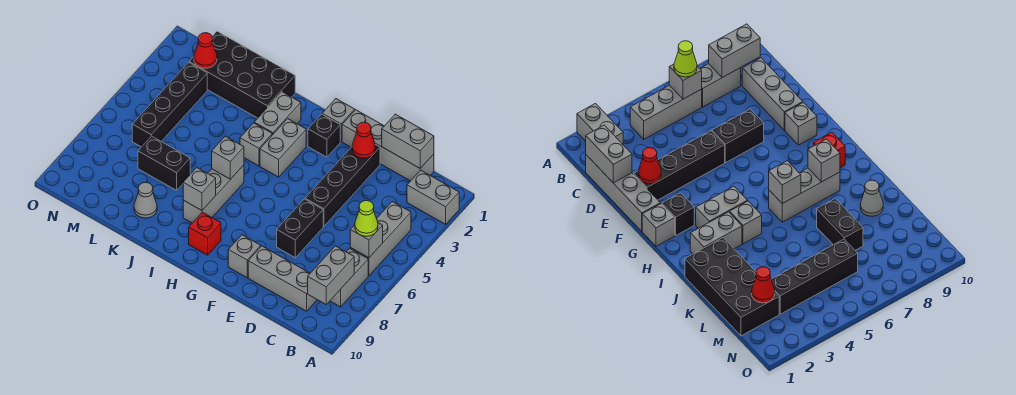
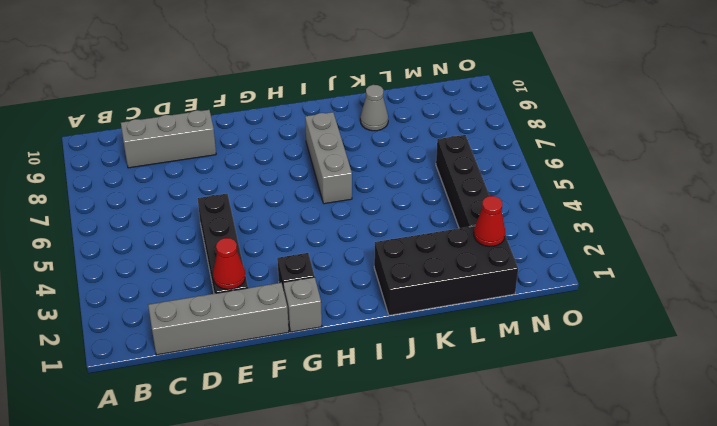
none -> grey brick A2:B2 level 1
none -> grey brick B4:B6 level 1
none -> grey brick B7:B8 level 1

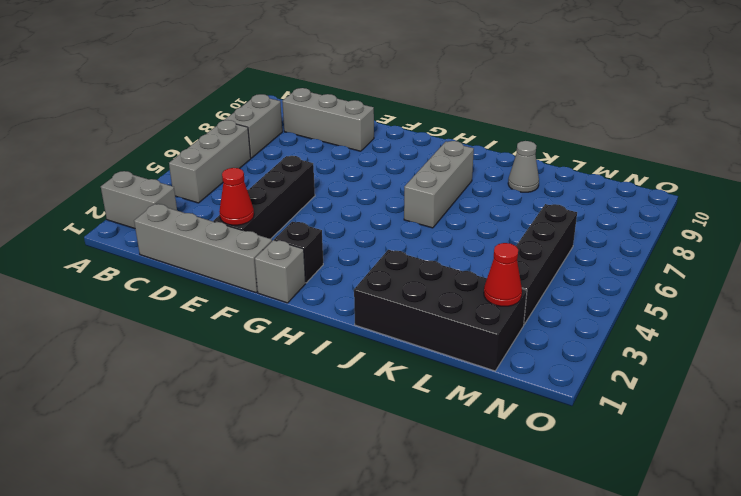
none -> black brick E6:E7 level 1
none -> grey brick F9 level 1
none -> grey brick H3:H4 level 1

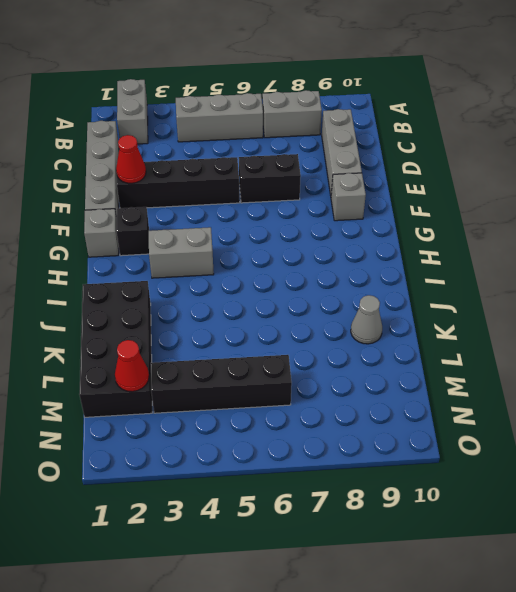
none -> red brick H9 level 1
none -> grey brick I2:I3 level 1
none -> grey brick I4 level 1

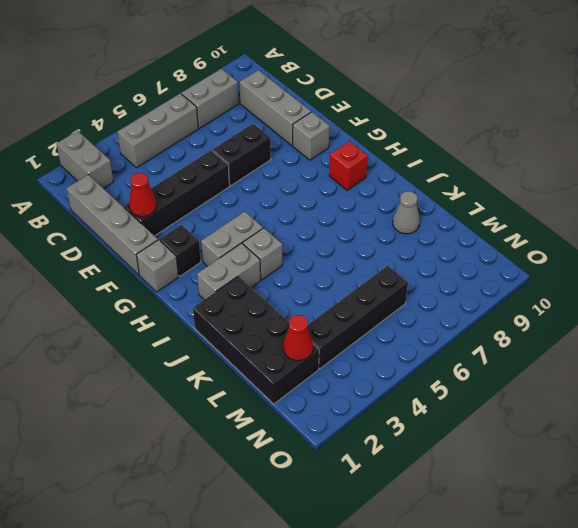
none -> grey brick I6:I8 level 1
none -> black brick K7:L7 level 1
none -> grey brick B6 level 2

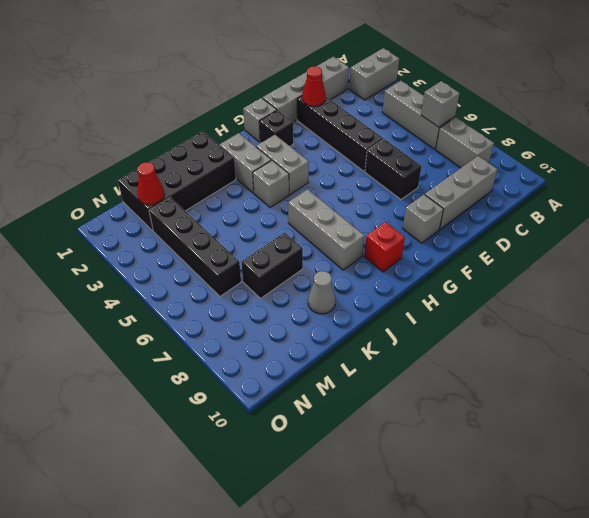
none -> grey brick B8:B9 level 2
none -> grey brick C1:D1 level 2
none -> grey brick I6 level 2

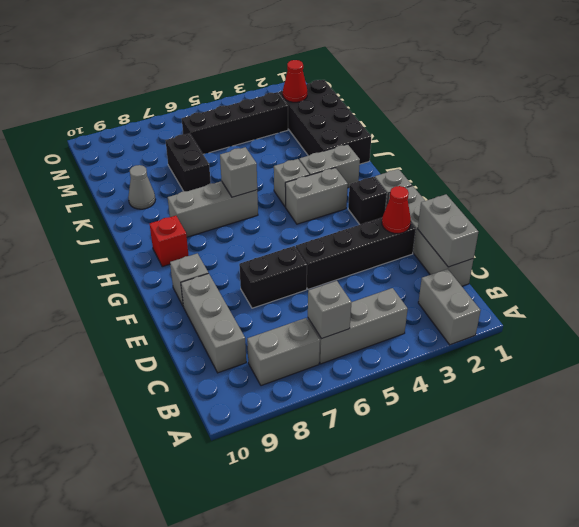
none -> grey brick B8:B9 level 2
none -> grey brick I8 level 2
none -> lime cone B6 level 3

